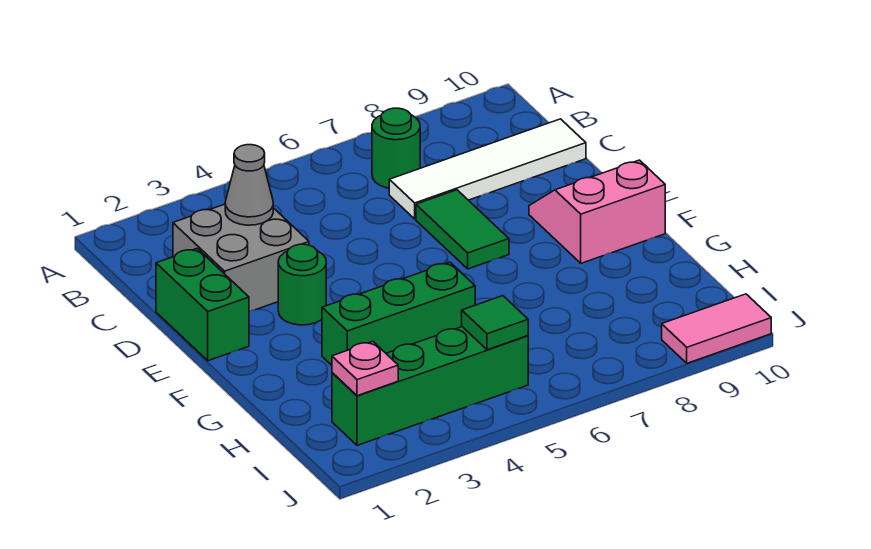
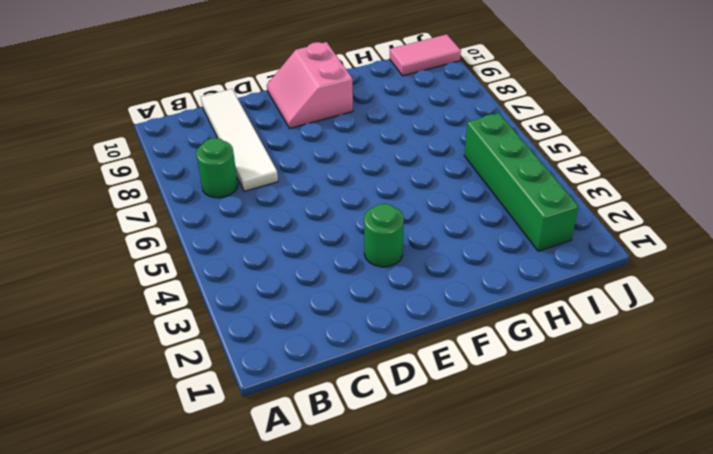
pink tile I10:J10 level 1 -> pink tile J9:J10 level 1
none -> grey brick C2:D3 level 1
none -> green brick D1:E1 level 1
none -> green tile D7:E7 level 1

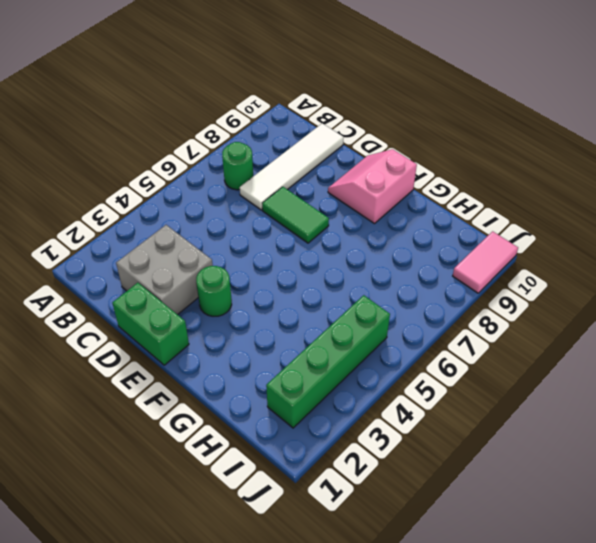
none -> green brick G3:G5 level 1
none -> grey cone C3 level 2
none -> pink plate I2 level 2

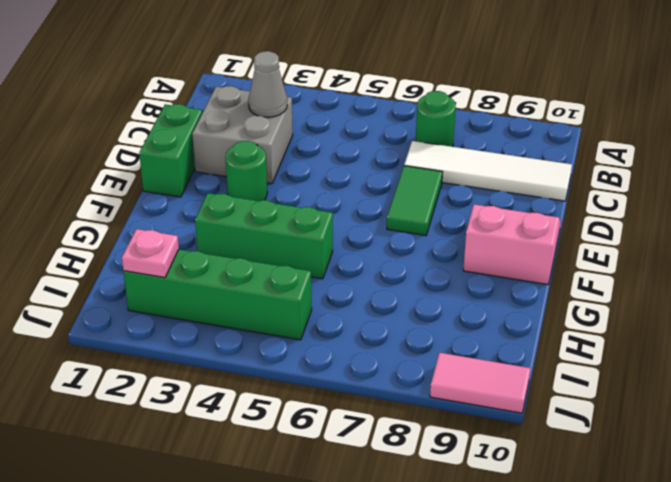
none -> green tile I5 level 2

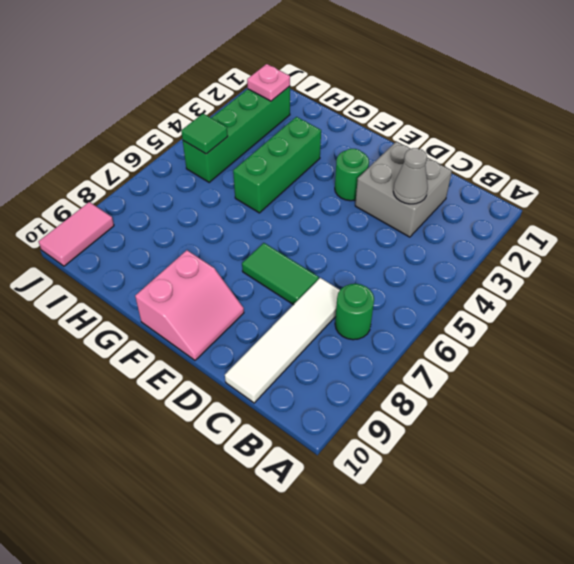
none -> green brick D1:E1 level 1

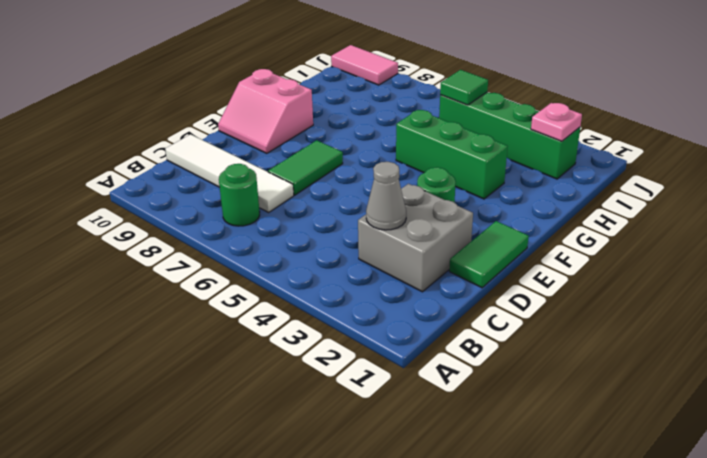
green tile D1:E1 level 1 -> green brick D1:E1 level 1

